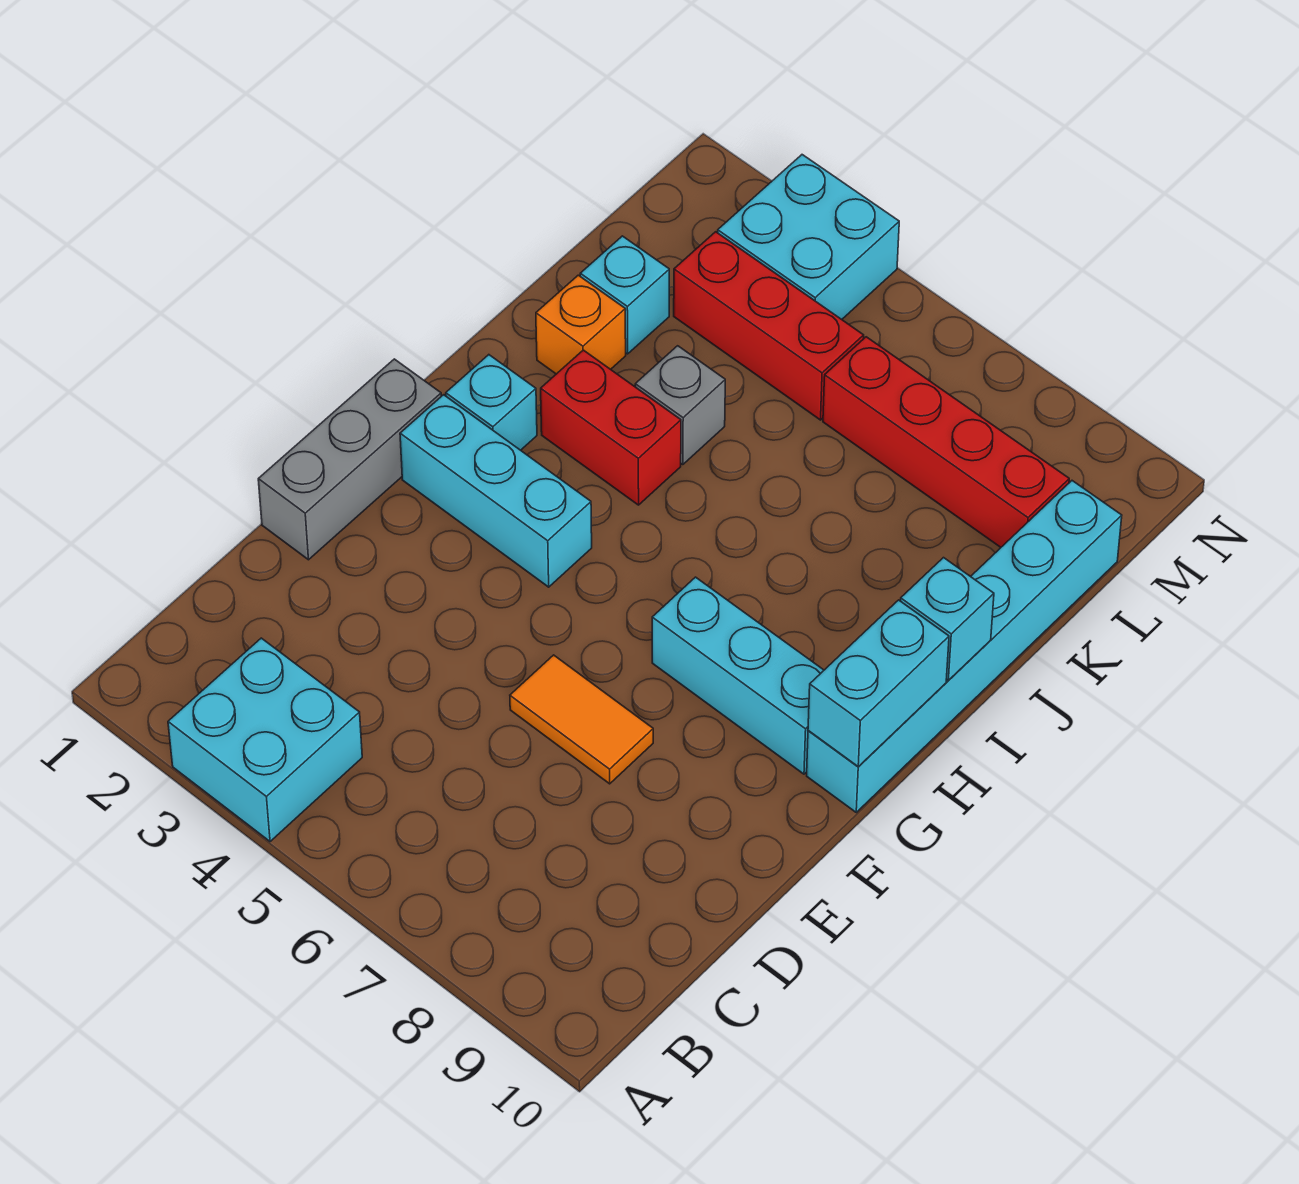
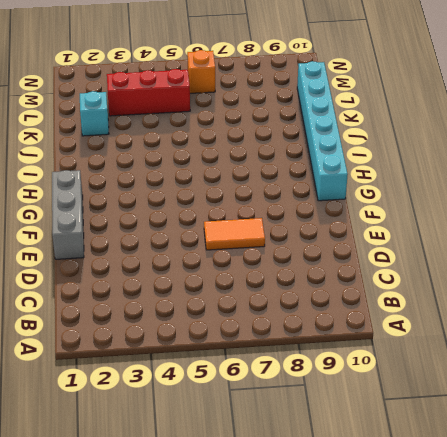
orange brick M6 level 1 -> orange brick J2 level 1
none -> cyan brick A3:B4 level 1
none -> cyan brick G2:G4 level 1
none -> cyan brick G7:G9 level 1

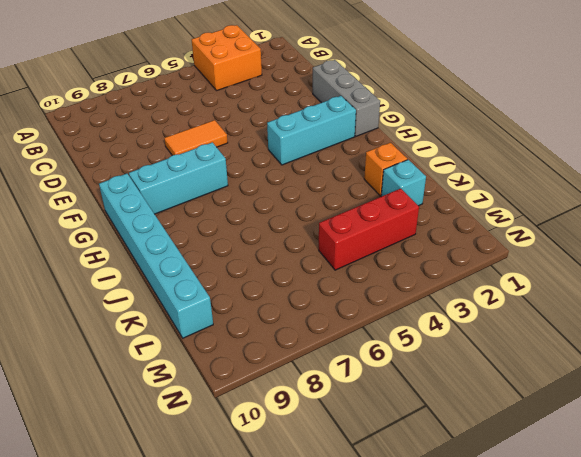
orange brick A3:B4 level 1 -> cyan brick A3:B4 level 1
none -> cyan brick H2 level 1
none -> red brick I3:I4 level 1
none -> grey brick J4 level 1

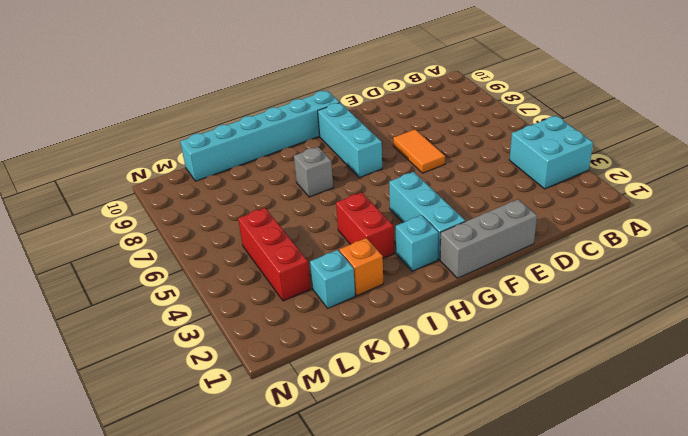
grey brick I7 level 1 -> grey brick J4 level 1
none -> red brick L6:L9 level 1
none -> cyan brick M3:N4 level 1
none -> cyan brick G10:H10 level 2

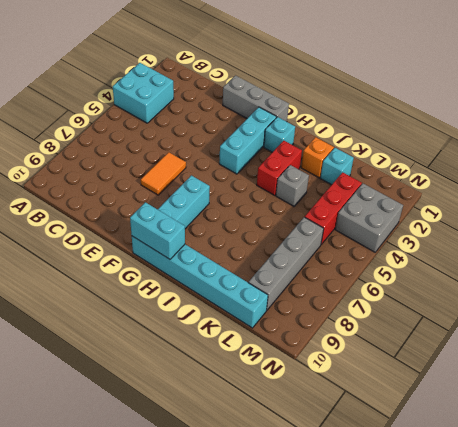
grey brick L6:L9 level 1 -> red brick L6:L9 level 1
grey brick M3:N4 level 1 -> cyan brick M3:N4 level 1
none -> cyan brick I10 level 2

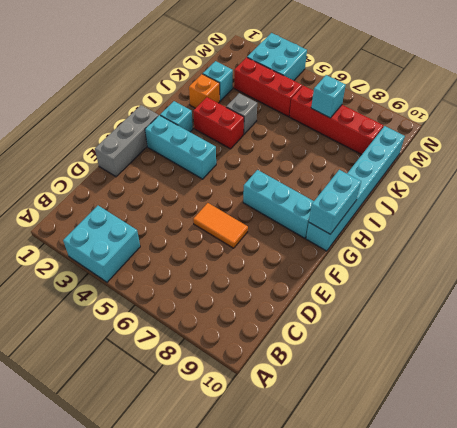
cyan brick L7 level 2 -> cyan brick I10 level 2

